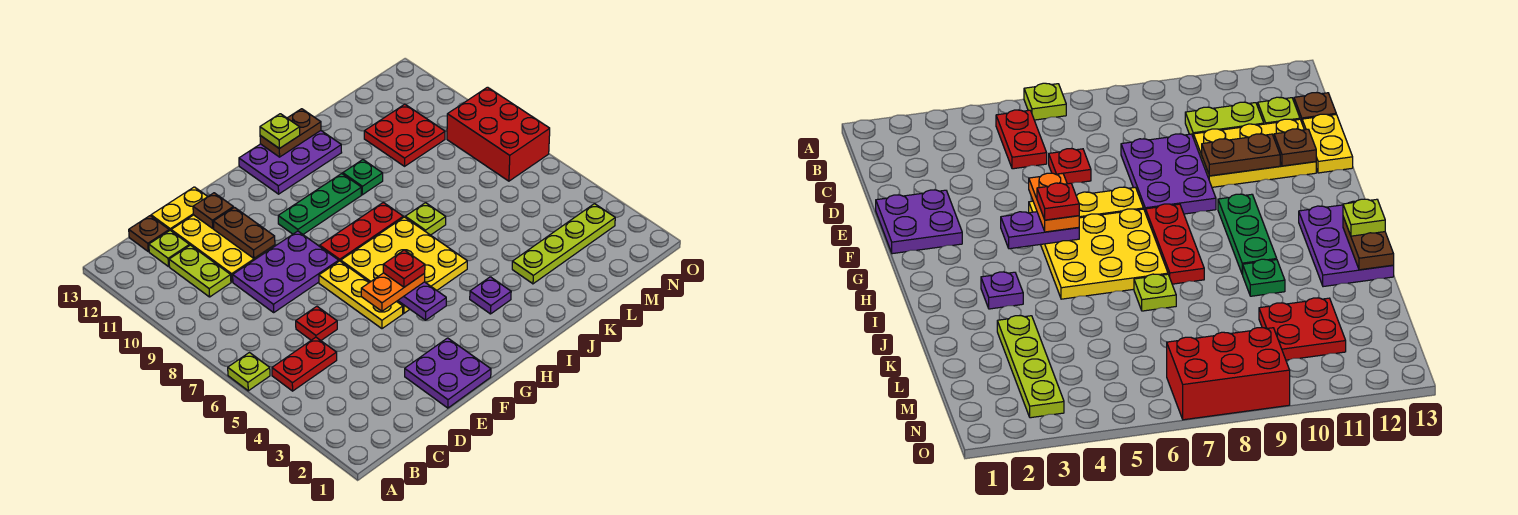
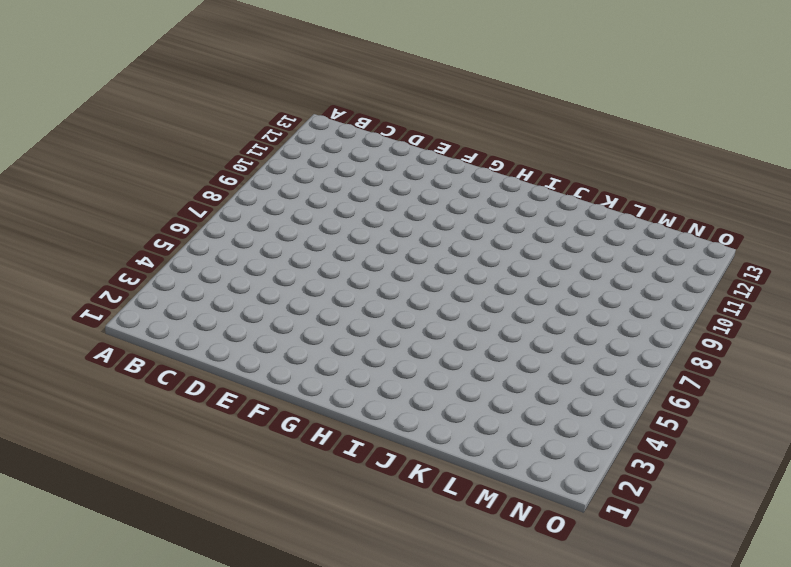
none -> lime plate A6 level 1
none -> red plate B5:C5 level 1
none -> lime plate C10:C11 level 1

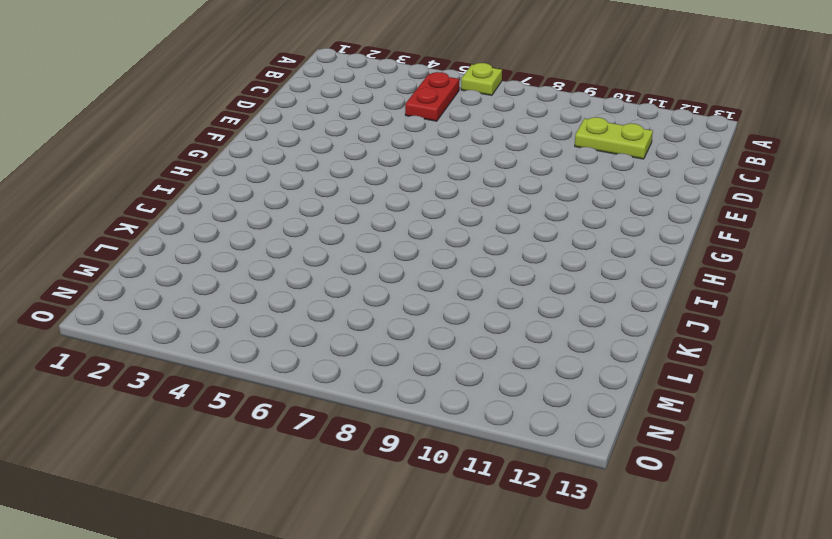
none -> lime plate C12 level 1
none -> brown plate C13 level 1
none -> red plate D6 level 1

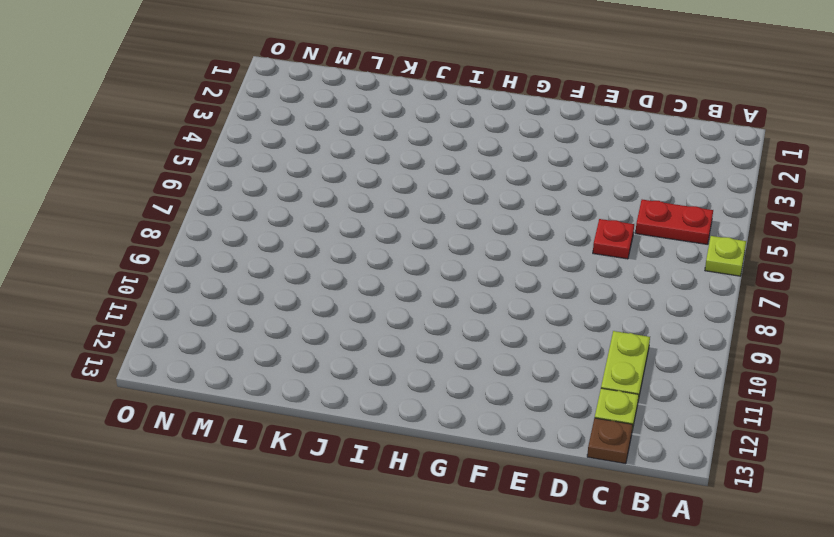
none -> purple plate D8:F9 level 1
none -> yellow plate D10:E12 level 1
none -> yellow plate D13:E13 level 1

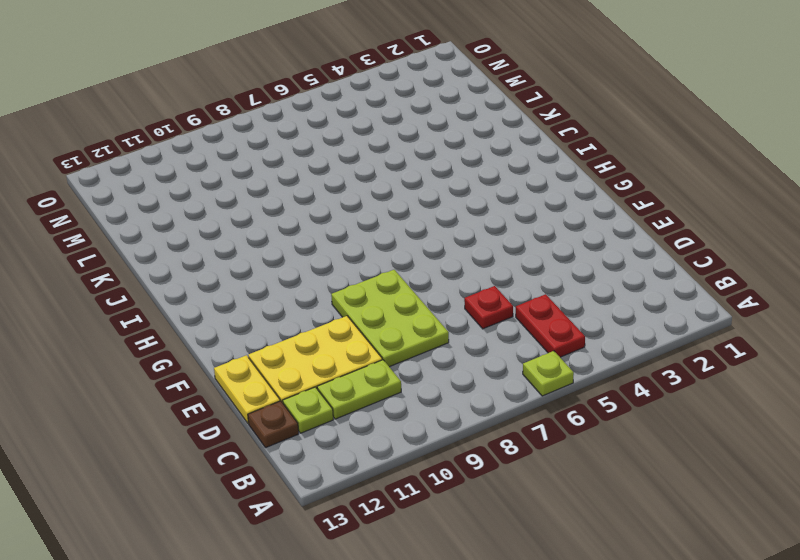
lime plate D8:F9 level 1 -> purple plate D8:F9 level 1
none -> purple plate E1:F2 level 1
none -> yellow plate F5:F7 level 1
none -> yellow plate G5:I7 level 1

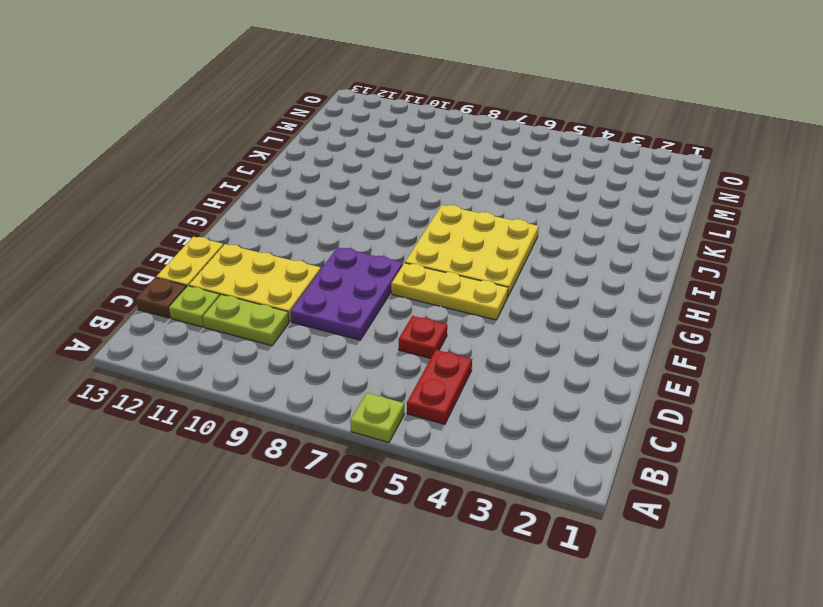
none -> purple plate E1:F2 level 1
none -> red plate G8:I8 level 1
none -> green plate G10:I10 level 1

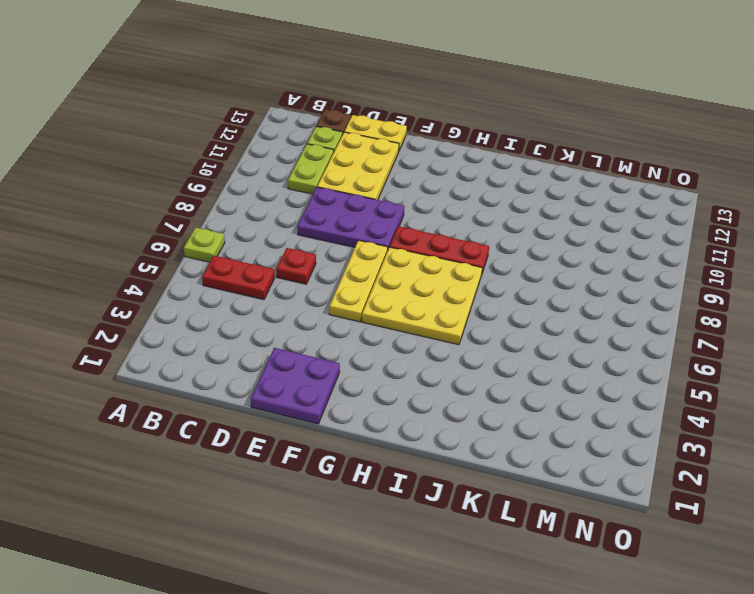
none -> green plate G10:I10 level 1
none -> purple plate H12:J13 level 1
none -> purple plate I3 level 1

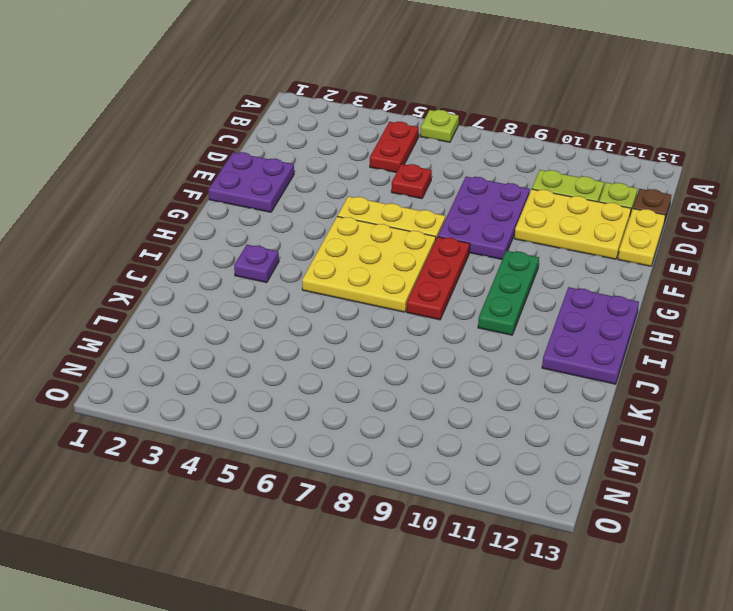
none -> lime plate J7 level 1
none -> green plate J10 level 1
none -> lime plate K3:N3 level 1

